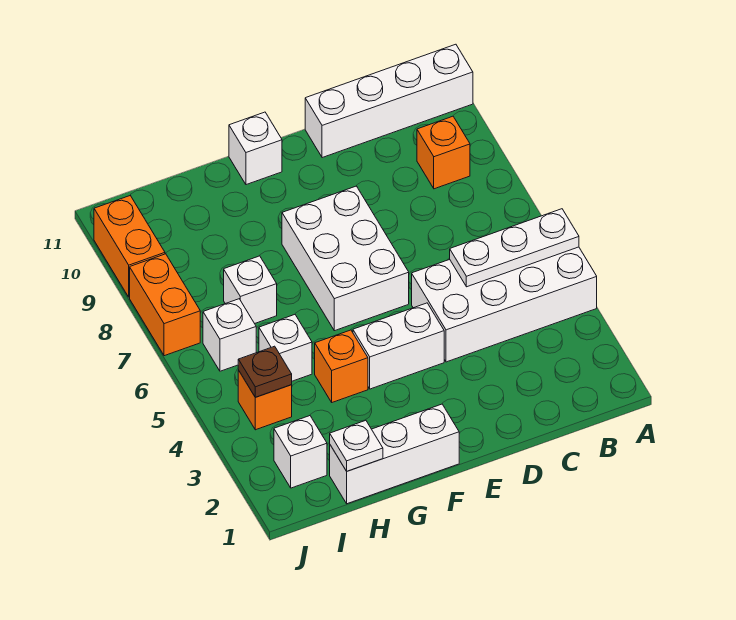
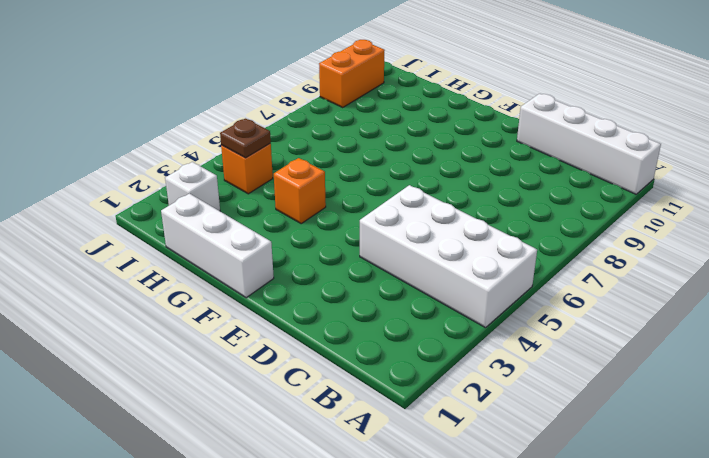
none -> orange brick B9 level 1
none -> white brick E4:F4 level 1
none -> white brick E6:F8 level 1

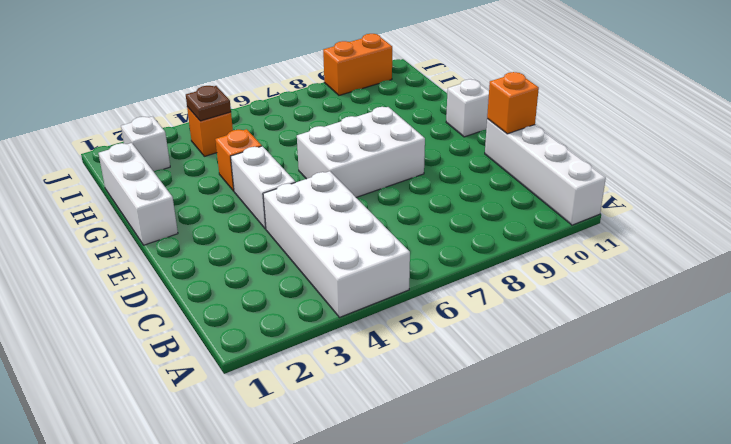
orange brick D11 level 2 -> orange brick B9 level 1
none -> white brick H5 level 1
none -> white brick H7 level 1
none -> white brick I6 level 1

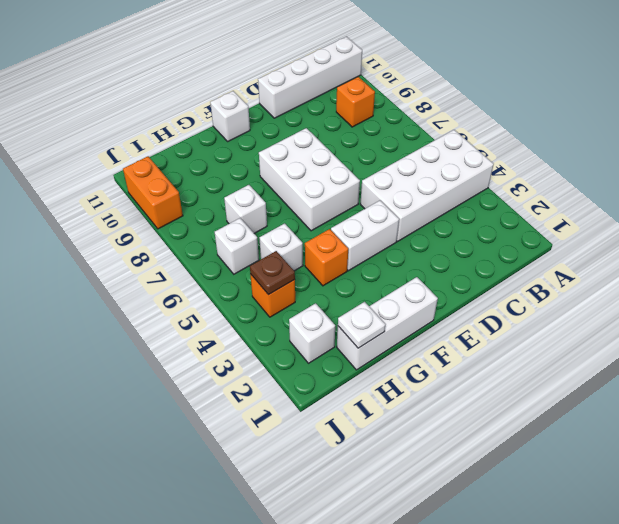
none -> orange brick J7:J8 level 1
none -> white plate A5:C5 level 2

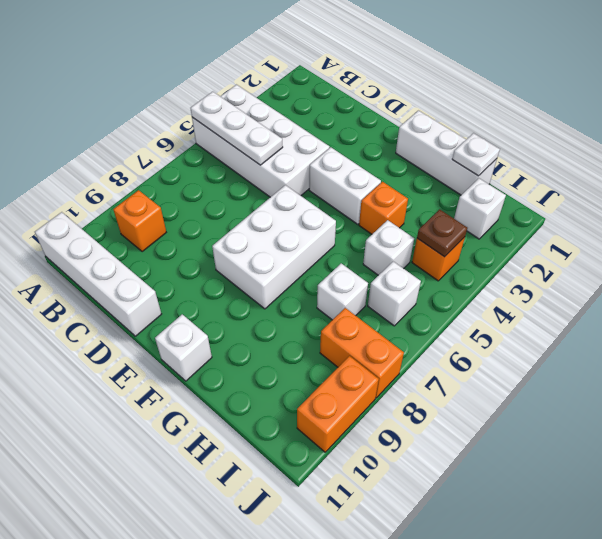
orange brick I8:J8 level 1 -> orange brick J7:J8 level 1

